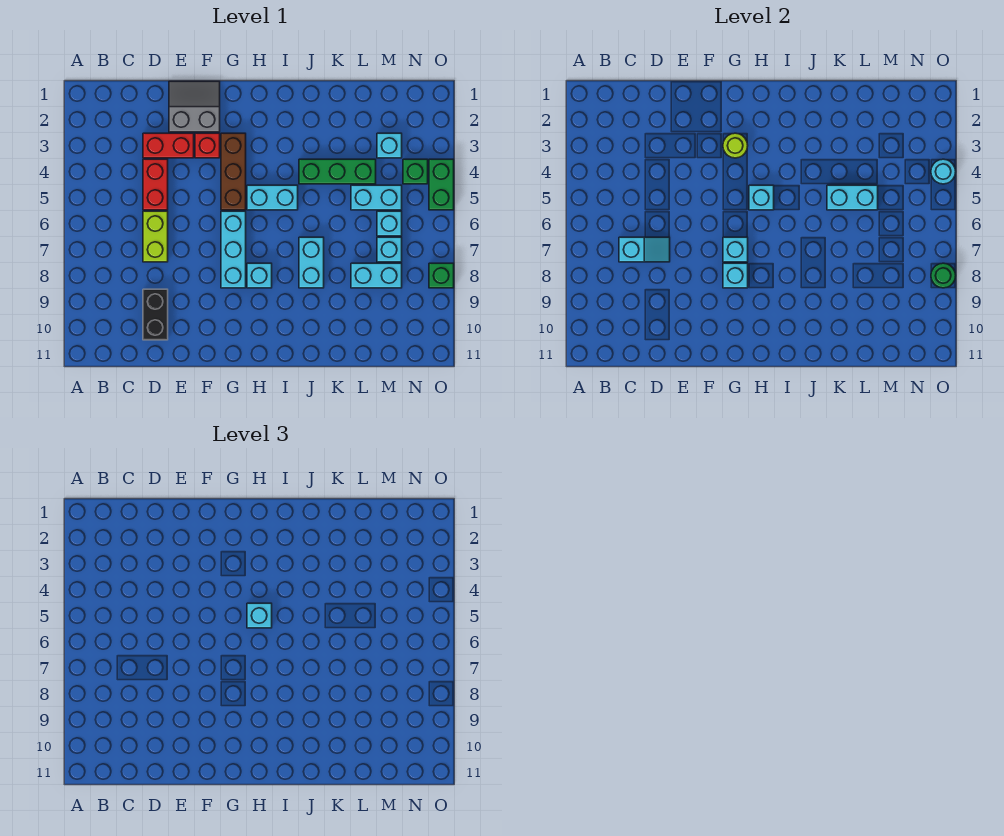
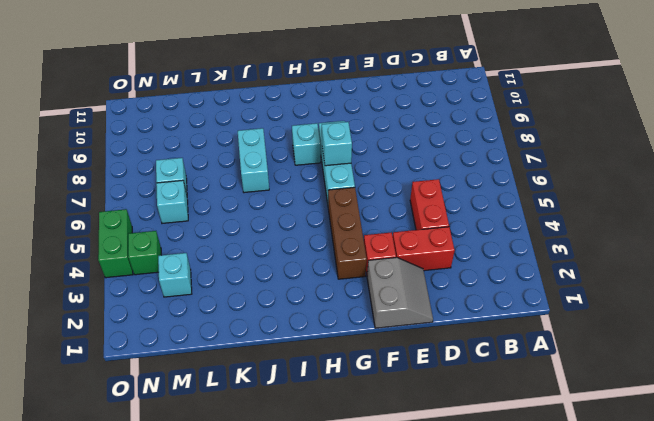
grey slope E1:F2 level 1 top F -> grey slope E1:F2 level 1 top 2
none -> lime brick D6:D7 level 1
none -> black brick D9:D10 level 1
none -> cyan brick H5:I5 level 1

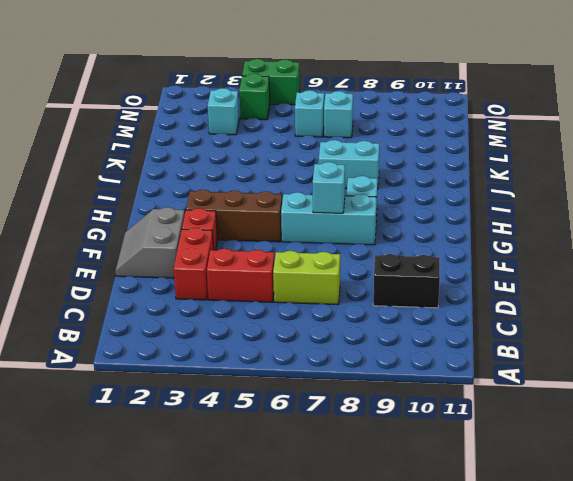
none -> cyan brick H5:I5 level 1
none -> green brick J4:L4 level 1
none -> cyan brick L5:M5 level 1

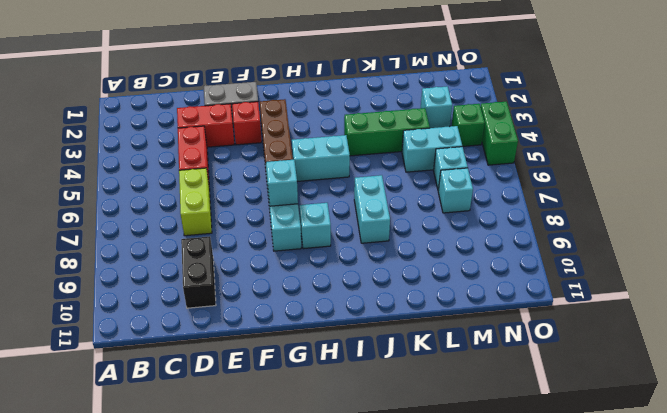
none -> cyan brick L8:M8 level 1
none -> green brick O8 level 1
none -> cyan slope C7:D7 level 2 top C

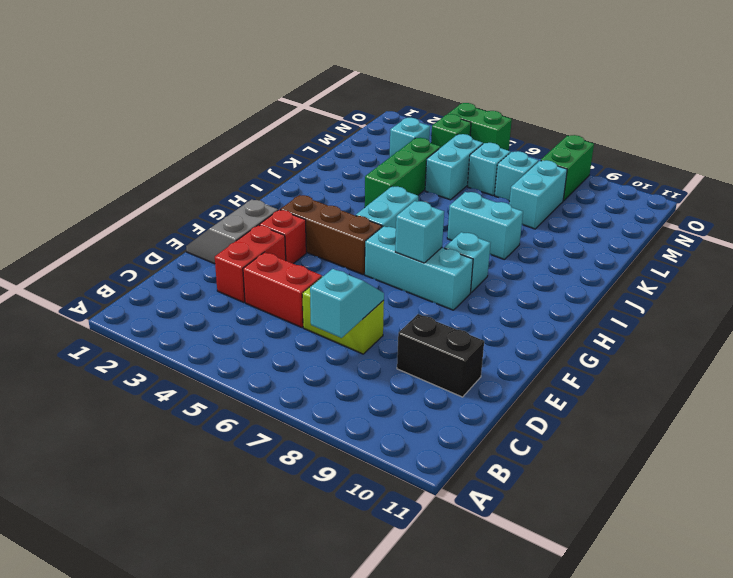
green brick N8:O8 level 1 -> green brick O8 level 1
none -> lime round brick G3 level 2
none -> cyan brick G8 level 2
none -> cyan brick H5 level 2

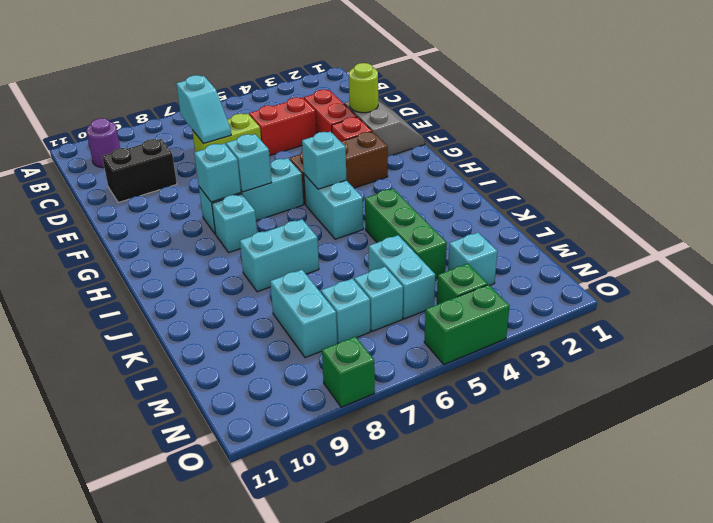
purple round brick B10 level 1 -> none
lime round brick E2 level 2 -> lime round brick G3 level 2
none -> cyan brick K5:L5 level 2
none -> cyan round brick O4 level 2
none -> green round brick O8 level 2

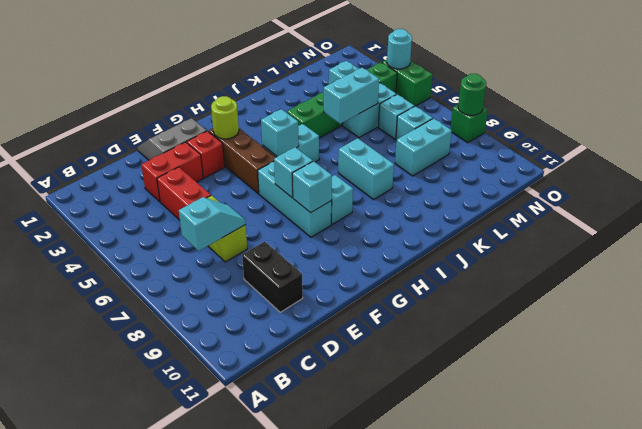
none -> cyan brick H5 level 3

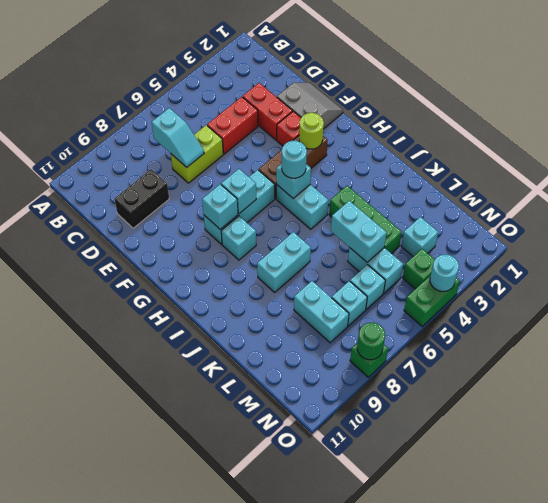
cyan round brick H5 level 3 -> cyan brick H5 level 3

